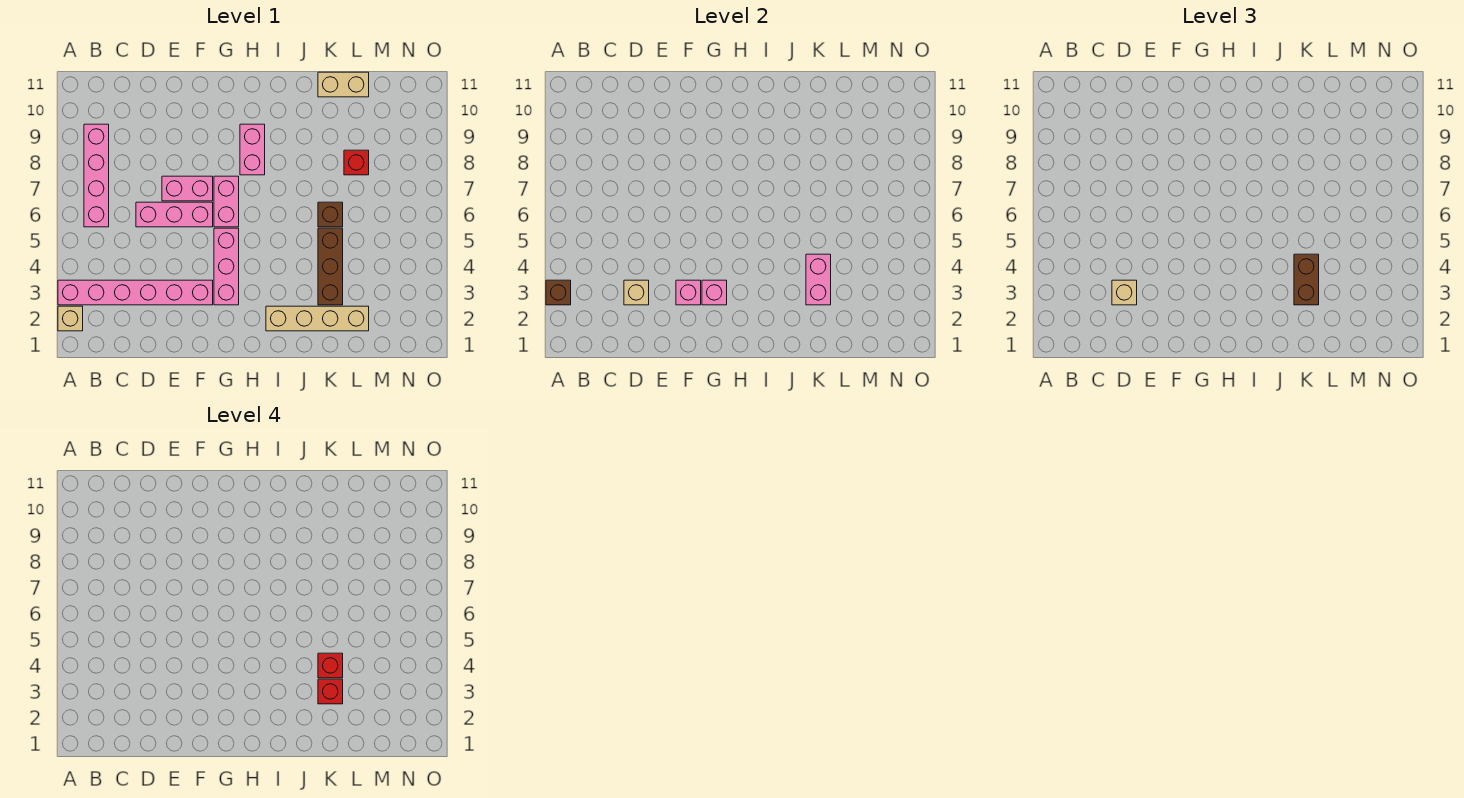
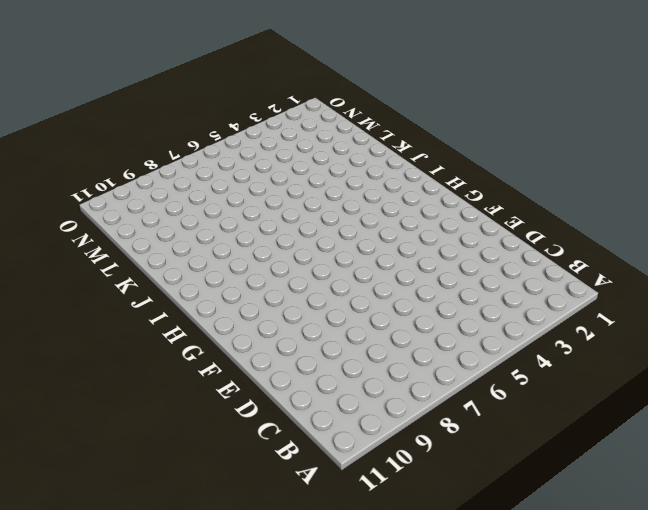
none -> tan brick A2 level 1
none -> pink brick A3:F3 level 1
none -> pink brick B6:B9 level 1

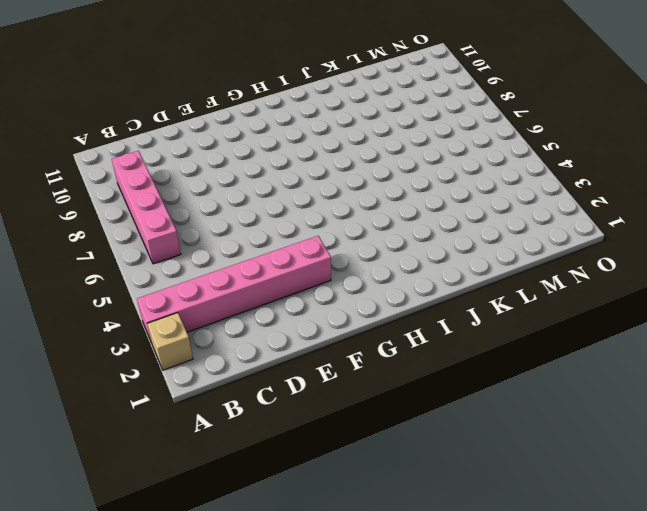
none -> pink brick D6:F6 level 1
none -> pink brick E7:F7 level 1
none -> pink brick G3:G5 level 1

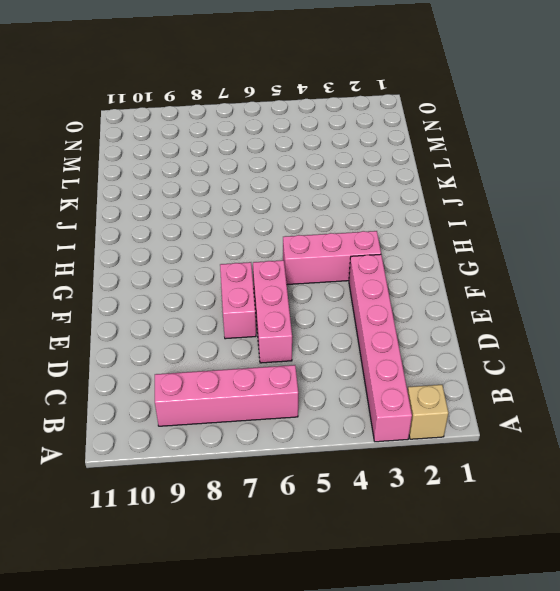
none -> pink brick G6:G7 level 1
none -> pink brick H8:H9 level 1
none -> tan brick I2:L2 level 1

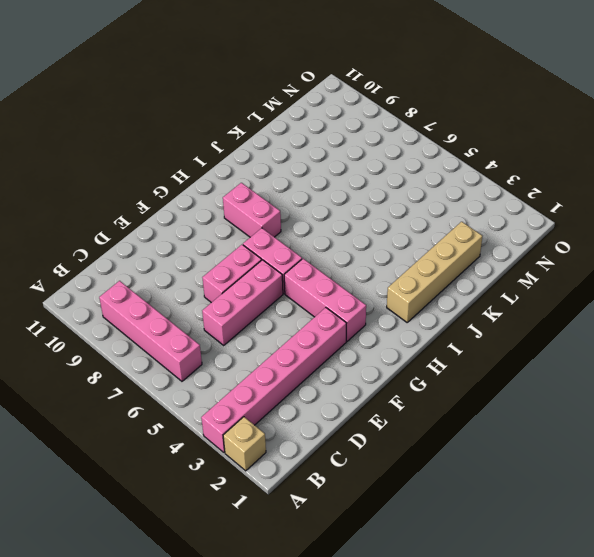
none -> brown brick K3:K5 level 1
none -> brown brick K6 level 1
none -> tan brick K11:L11 level 1

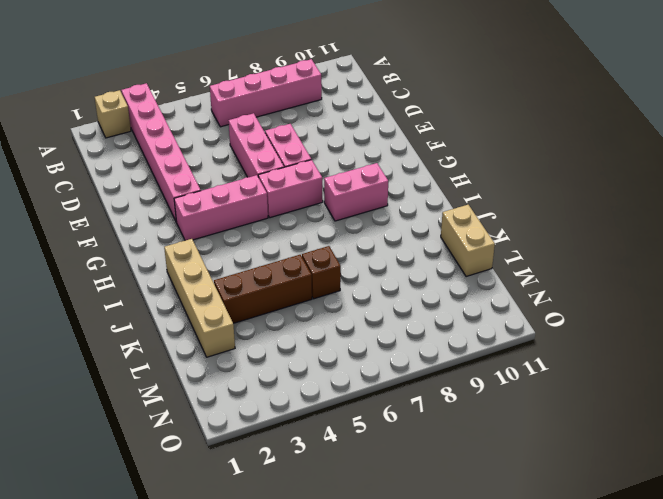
none -> red brick L8 level 1
none -> brown brick A3 level 2
none -> tan brick D3 level 2

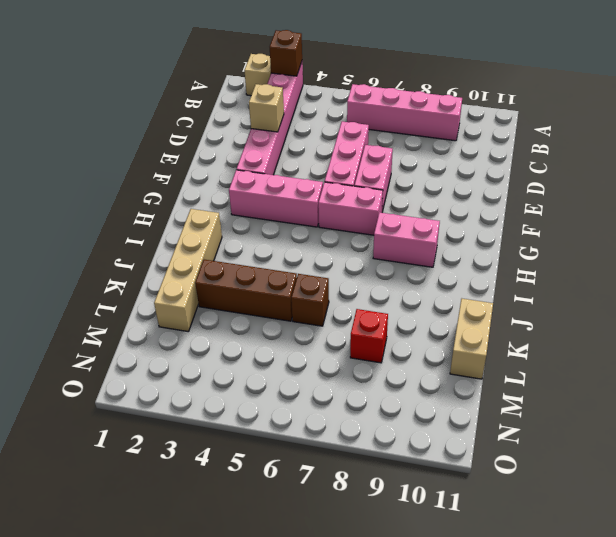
none -> pink brick F3 level 2
none -> pink brick G3 level 2
none -> pink brick K3:K4 level 2

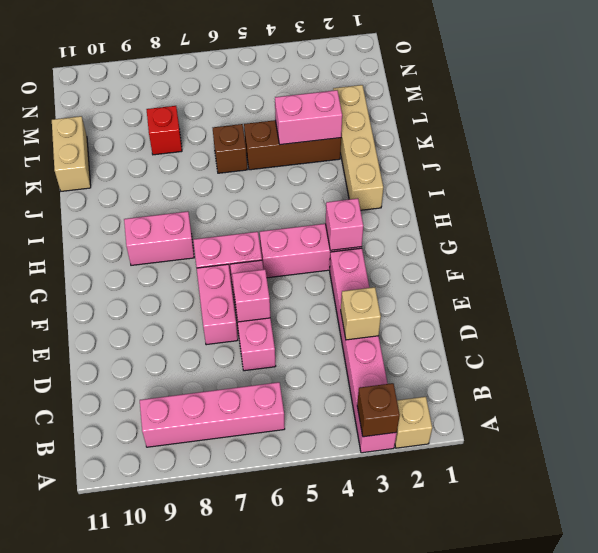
pink brick E6 level 2 -> pink brick F3 level 2
none -> tan brick D3 level 3
none -> brown brick K3:K4 level 3
none -> red brick K3 level 4

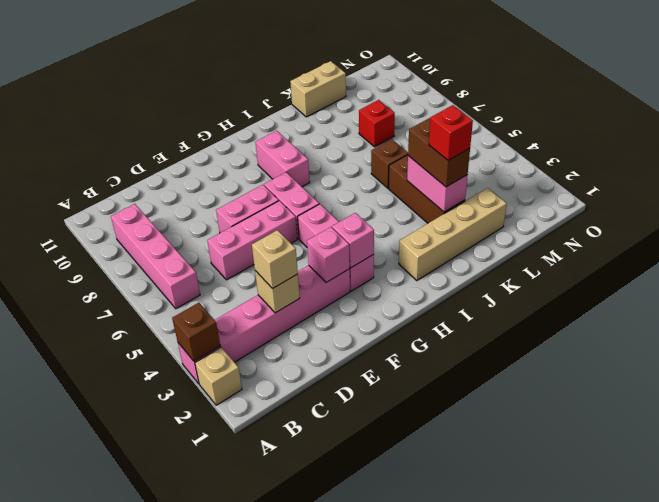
none -> red brick K4 level 4

